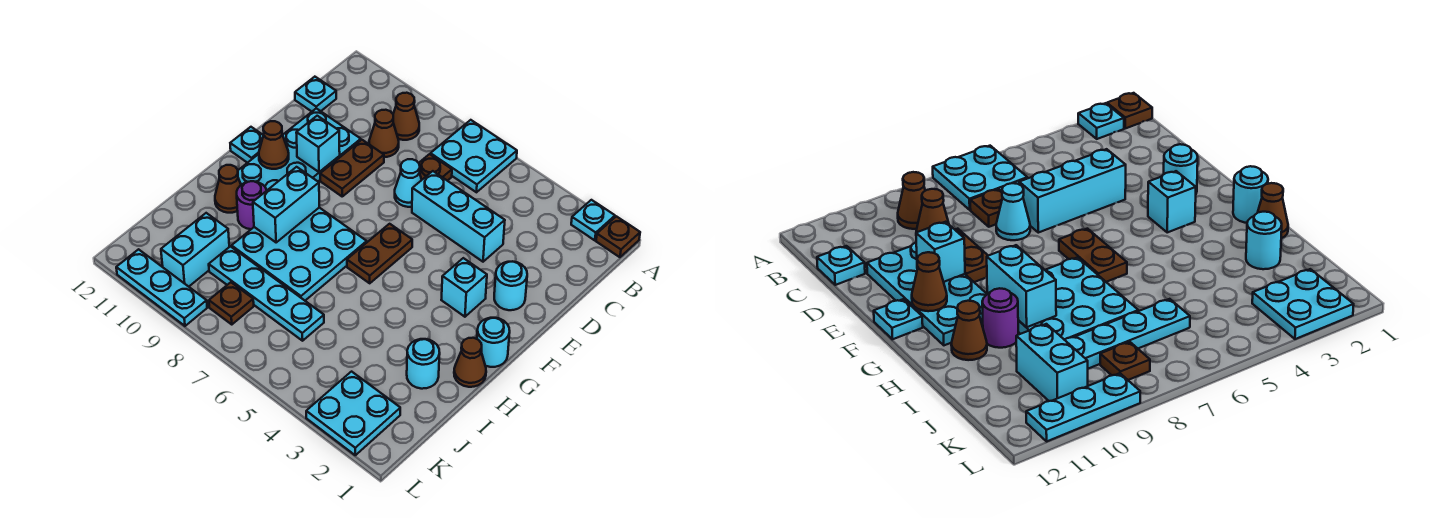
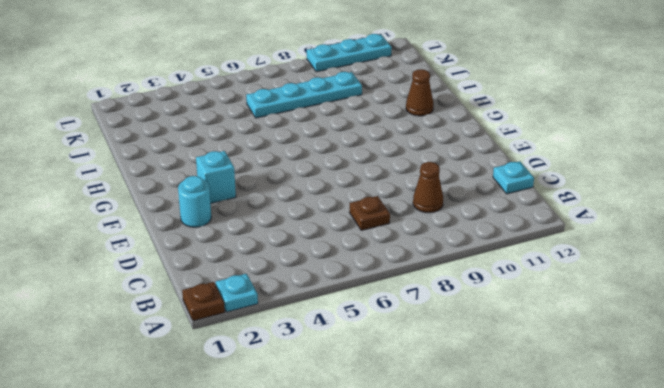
none -> cyan plate A6:B7 level 1
none -> brown cone B9 level 1
none -> cyan brick D4:D6 level 1

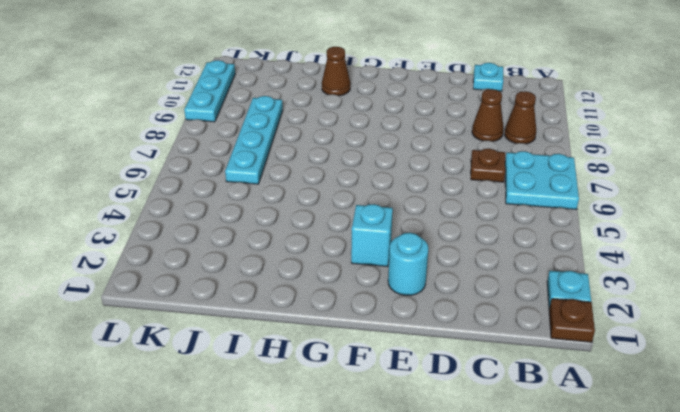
none -> cyan brick D4:D6 level 1
none -> cyan cone D7 level 1
none -> brown plate D9:E9 level 1

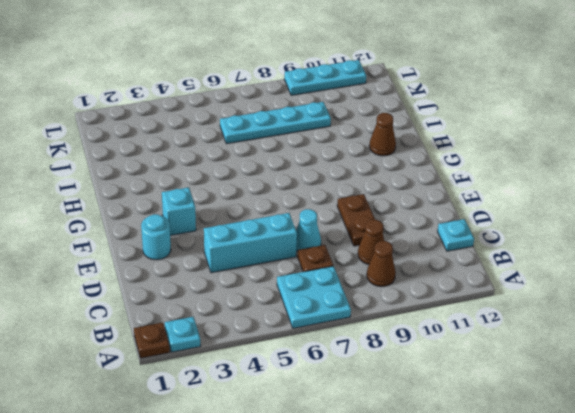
none -> cyan plate D10:G11 level 1
none -> brown plate F6:G6 level 1
none -> cyan plate F12 level 1

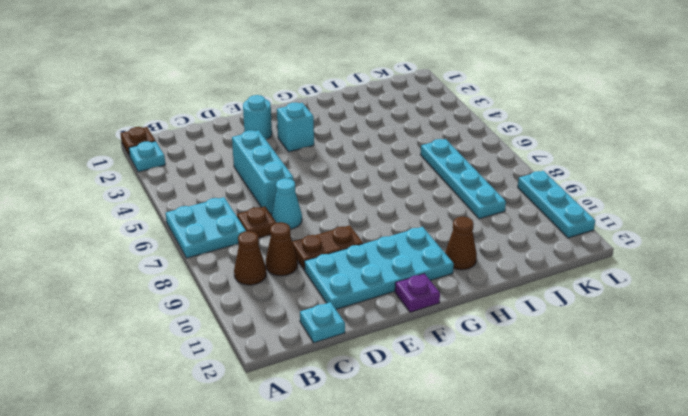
purple plate F12 level 1 -> cyan plate F12 level 1
none -> brown plate F6:G6 level 1
none -> cyan round brick G1 level 1
none -> cyan plate G7:I9 level 1

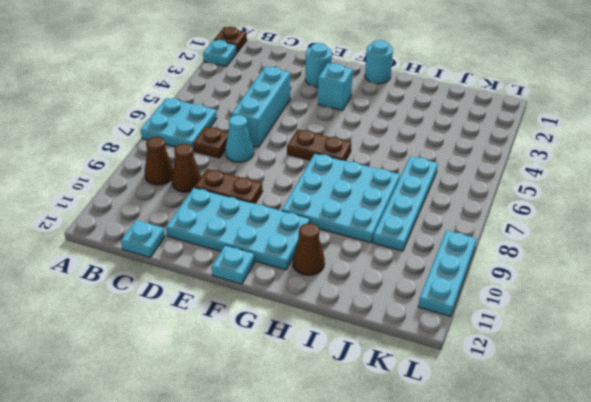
none -> brown cone H1 level 1
none -> purple round brick H10 level 1
none -> cyan round brick I2 level 1

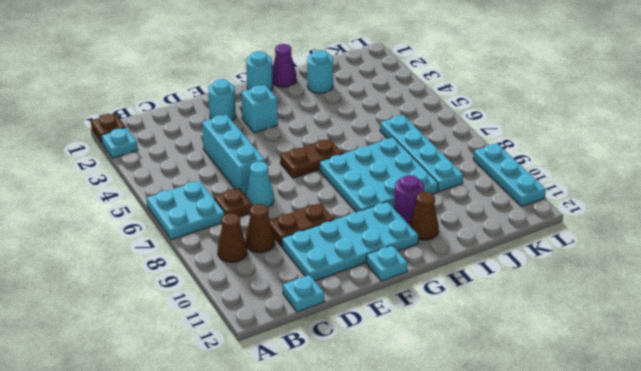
purple cone H1 level 1 -> brown cone H1 level 1
none -> cyan brick J10:K10 level 1
none -> cyan plate K2:L3 level 1
none -> brown plate K8 level 1

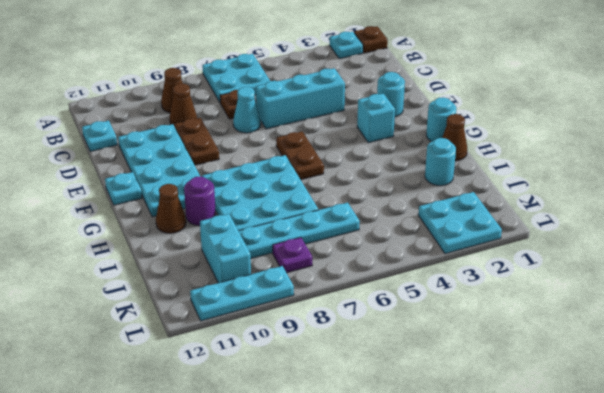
purple plate K8 level 1 -> brown plate K8 level 1
none -> cyan brick E10 level 2
none -> brown cone F11 level 2
none -> cyan brick G9:H9 level 2

